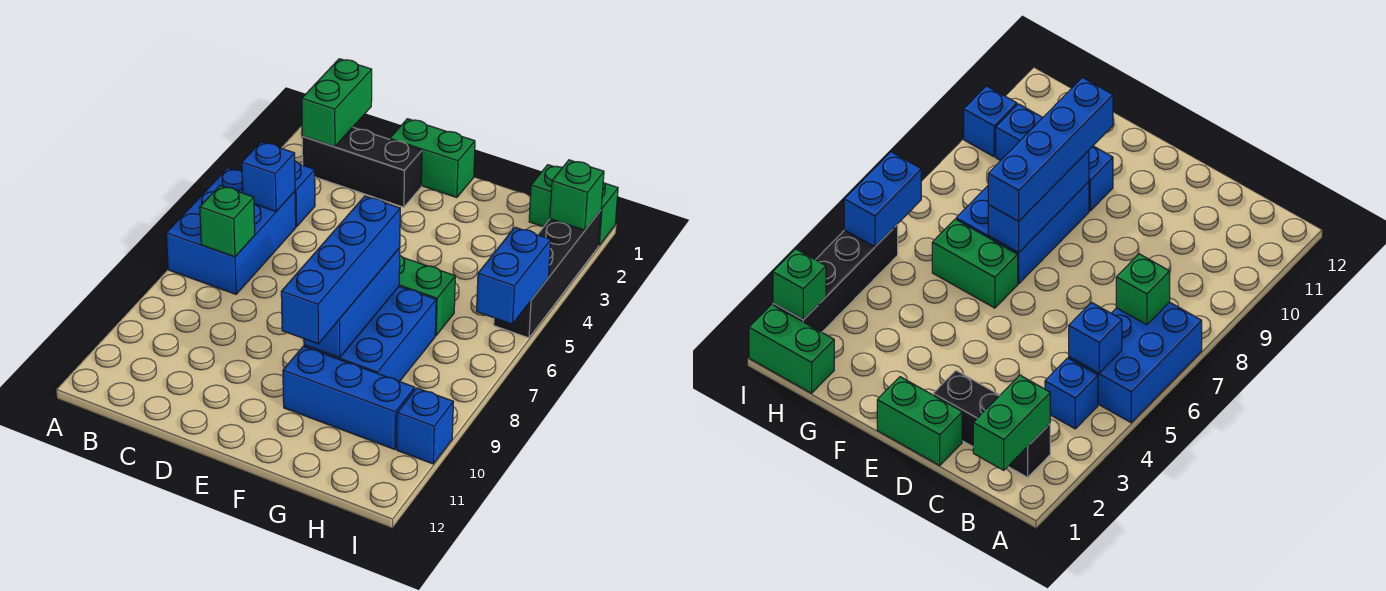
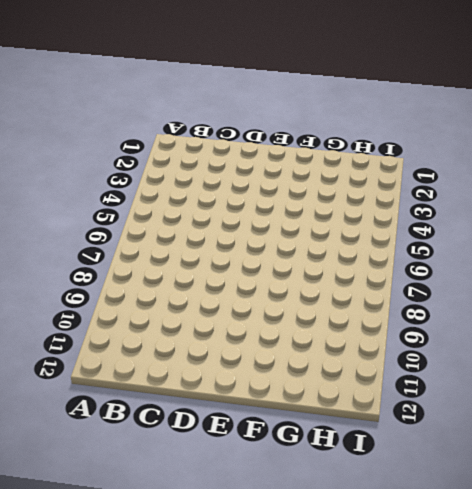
none -> blue brick A5:B7 level 1
none -> black brick B2:D2 level 1
none -> blue brick B4 level 1

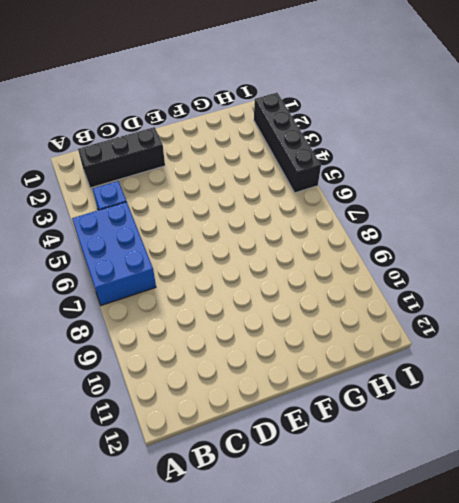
none -> green brick D1:E1 level 1
none -> green brick F6:G6 level 1
none -> blue brick F7:G9 level 1

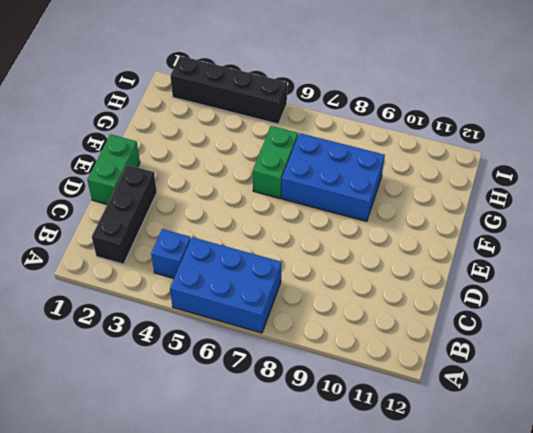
none -> blue brick F10:H10 level 1
none -> green brick H1:I1 level 1
none -> blue brick I10 level 1

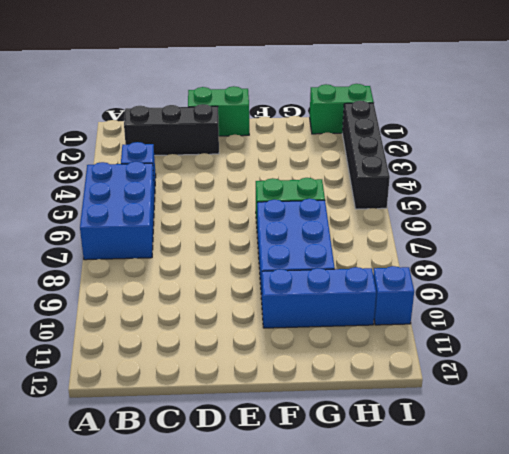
none -> green brick B1:B2 level 2
none -> blue brick B5 level 2
none -> green brick B7 level 2

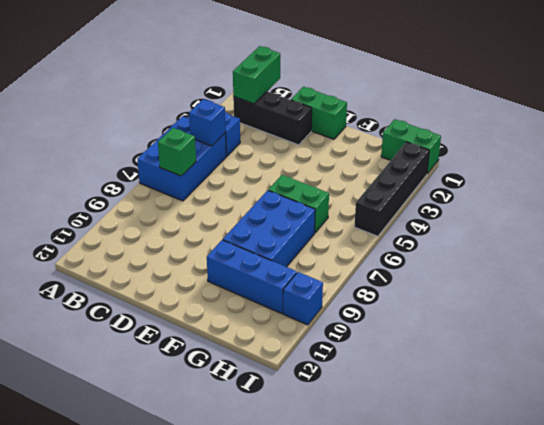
none -> blue brick F7:F9 level 2
none -> green brick I2 level 2
none -> blue brick I5:I6 level 2

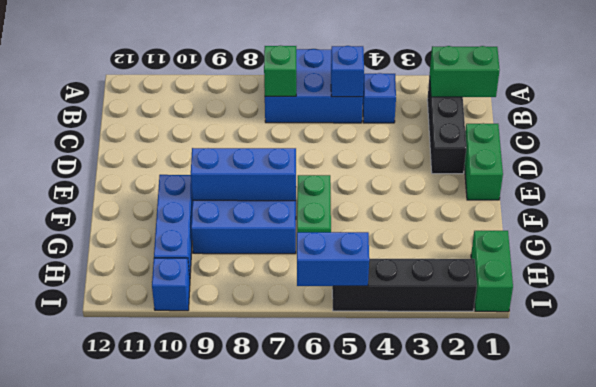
none -> green brick I2 level 2
none -> blue brick F7:F10 level 3

